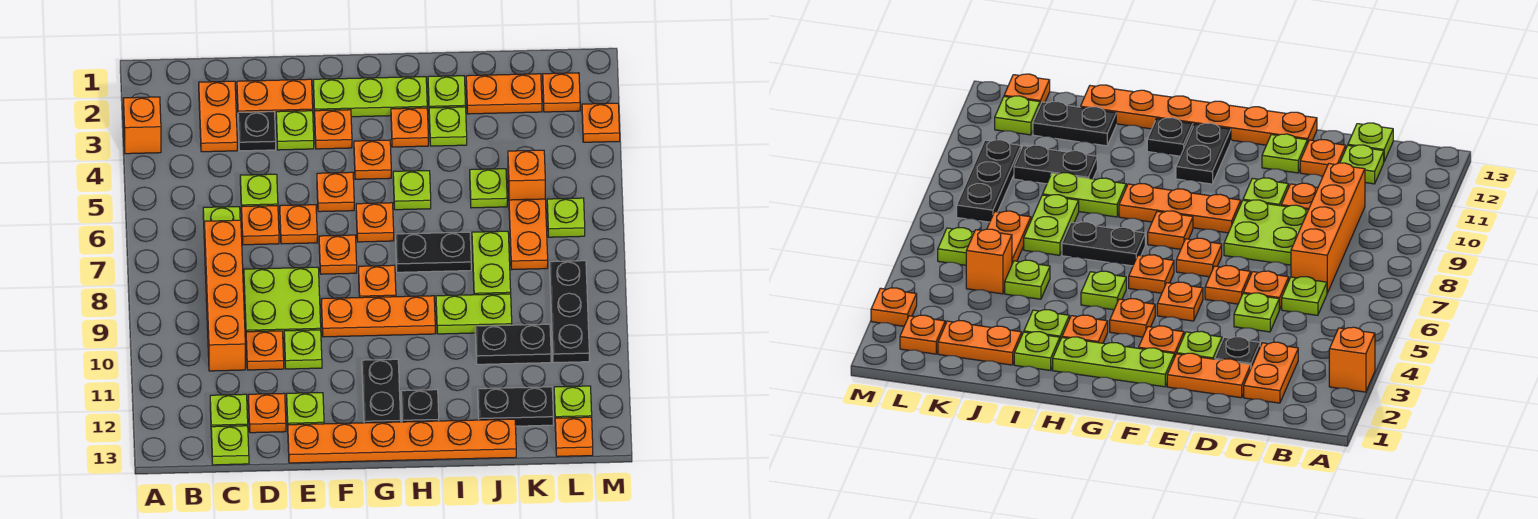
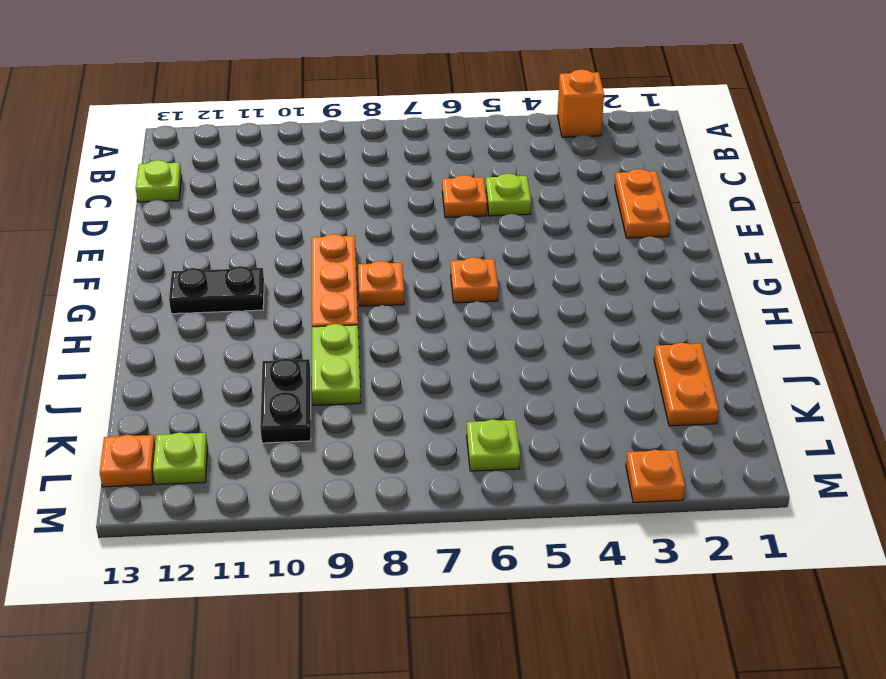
none -> orange plate C2:C3 level 1
none -> lime plate C6 level 1
none -> orange brick C7:C10 level 1
none -> lime plate C12 level 1

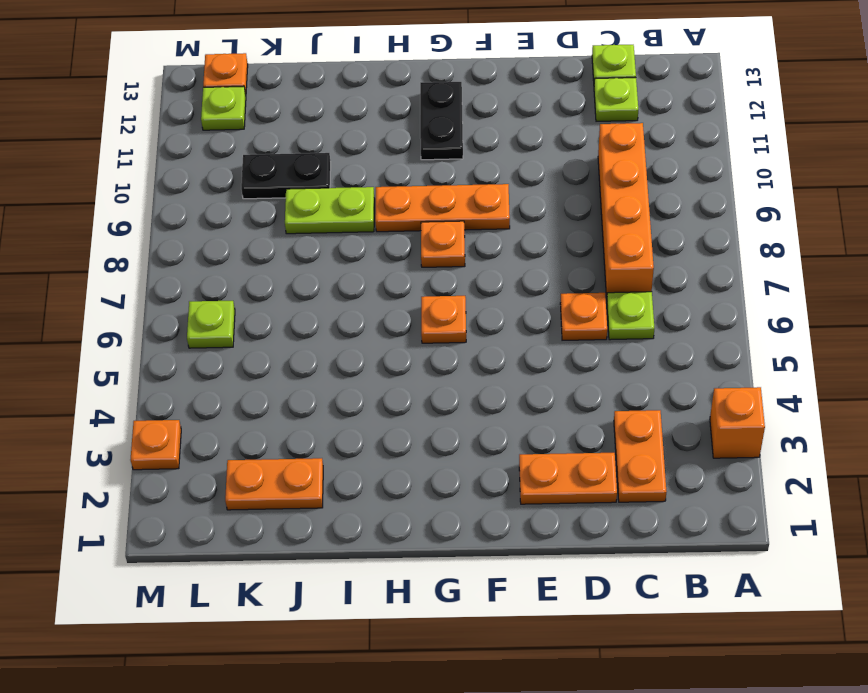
none -> black plate D3 level 1
none -> lime plate D5 level 1
none -> lime plate D8:E9 level 1
none -> orange plate D10 level 1

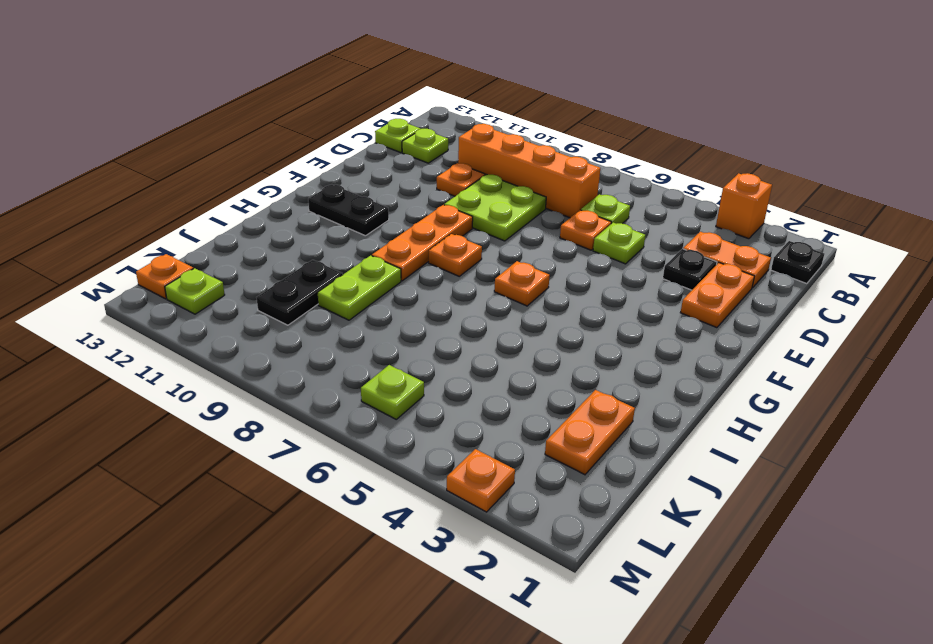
black plate B1 level 1 -> black plate H12 level 1
none -> orange plate D12 level 1
none -> lime plate E3 level 1
none -> orange plate E6 level 1
none -> lime plate E10 level 1

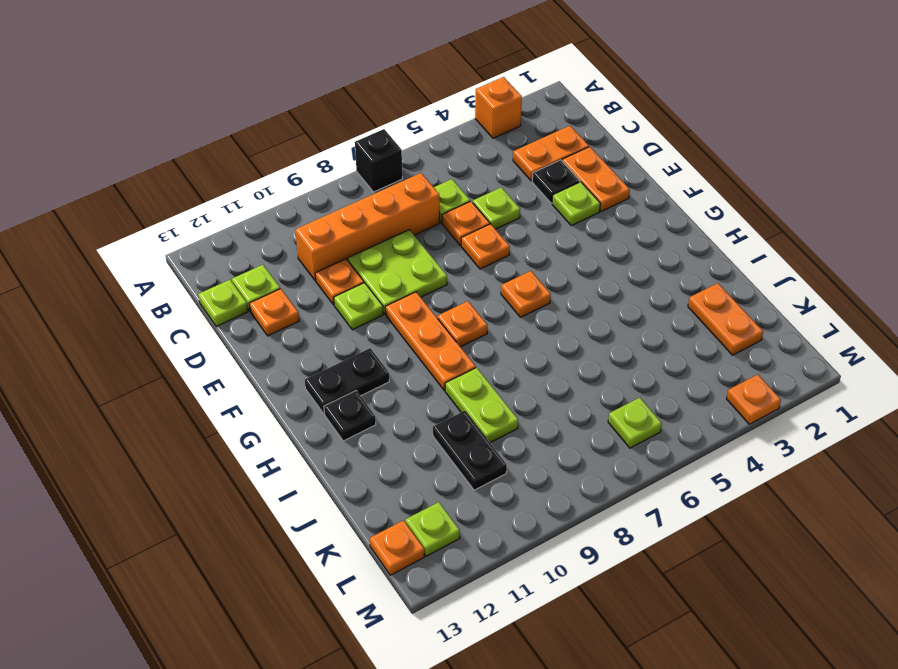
black brick A7 level 1 -> none
none -> lime plate E12 level 1
none -> orange plate E13:J13 level 1
none -> lime plate F2:H2 level 1
none -> orange plate F3 level 1

